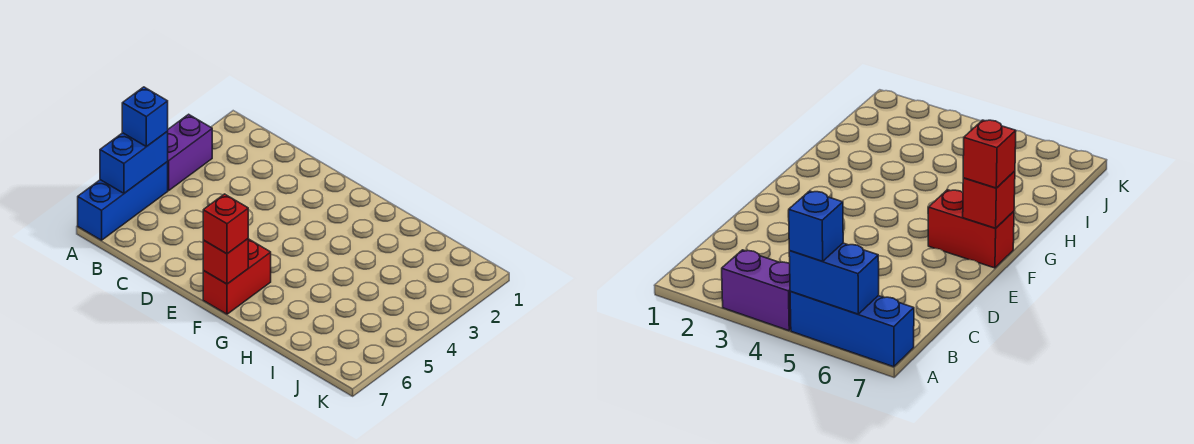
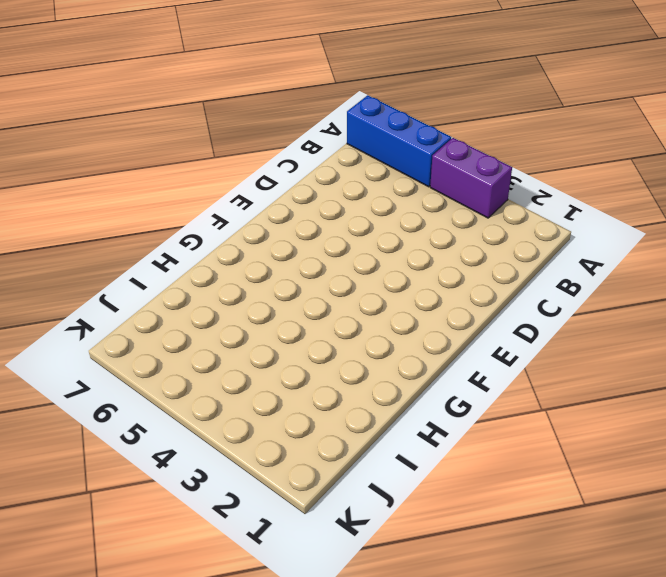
none -> red brick F6:F7 level 1
none -> blue brick A5:A6 level 2

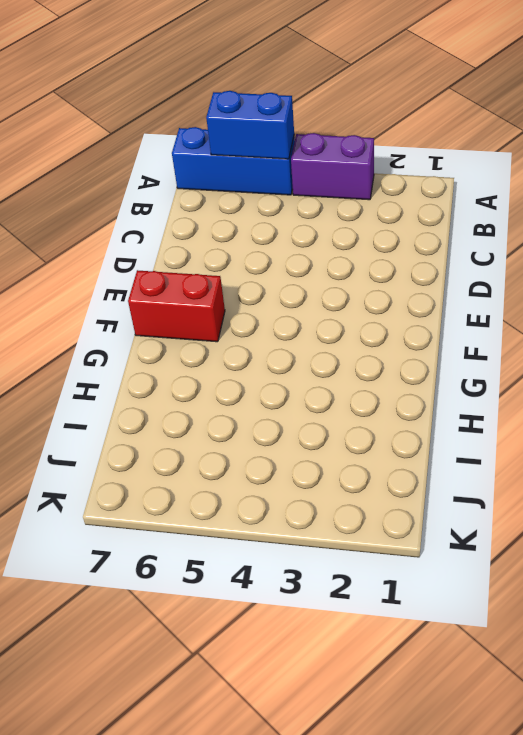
none -> red brick F7 level 2
none -> blue brick A5 level 3

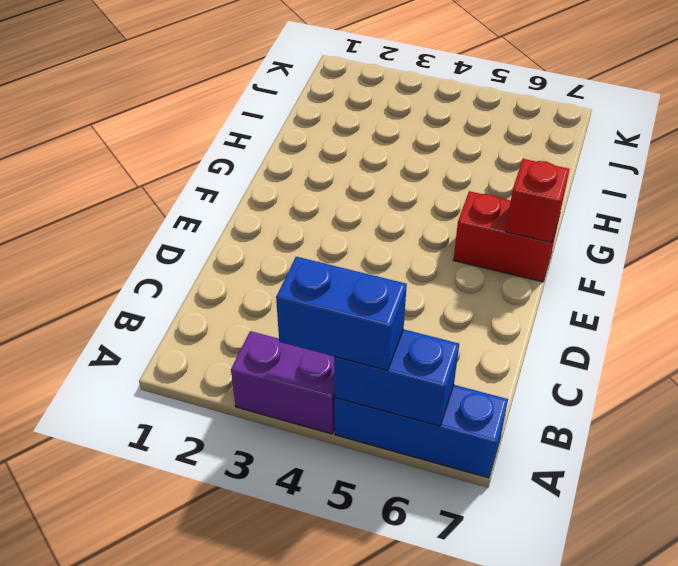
blue brick A4:A5 level 3 -> blue brick A5 level 3
none -> red brick F7 level 3

